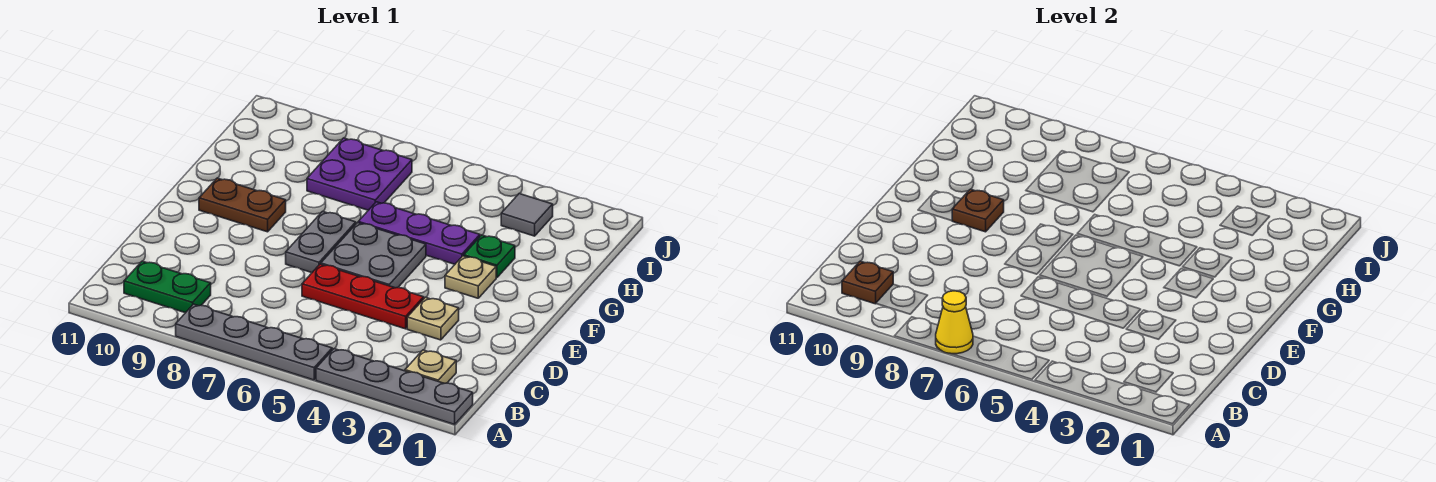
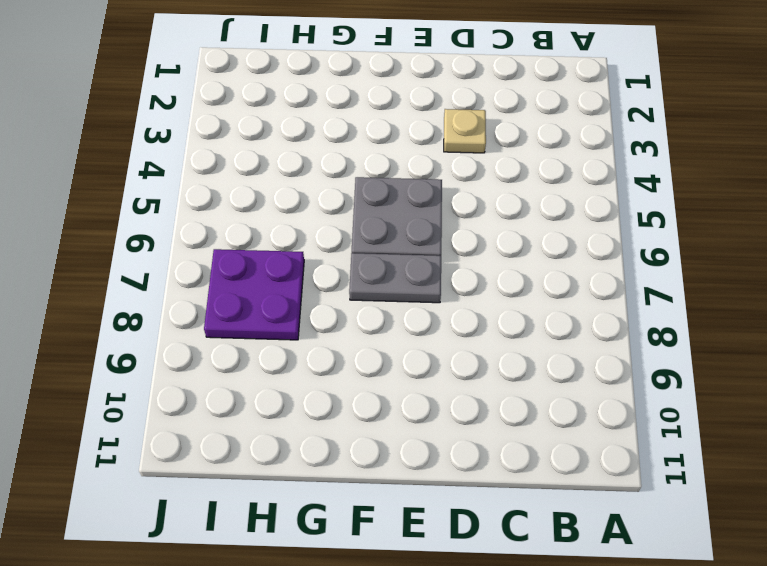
none -> grey plate A1:A4 level 1
none -> grey plate A5:A8 level 1
none -> tan plate B2 level 1

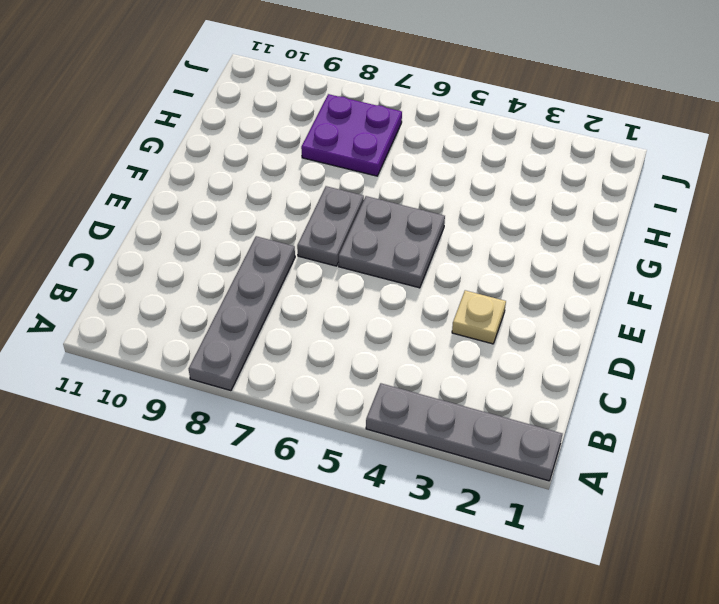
grey plate A8:D8 level 1 -> grey plate A5:A8 level 1
none -> tan plate B2 level 1
none -> green plate B9:B10 level 1
none -> red plate D4:D6 level 1

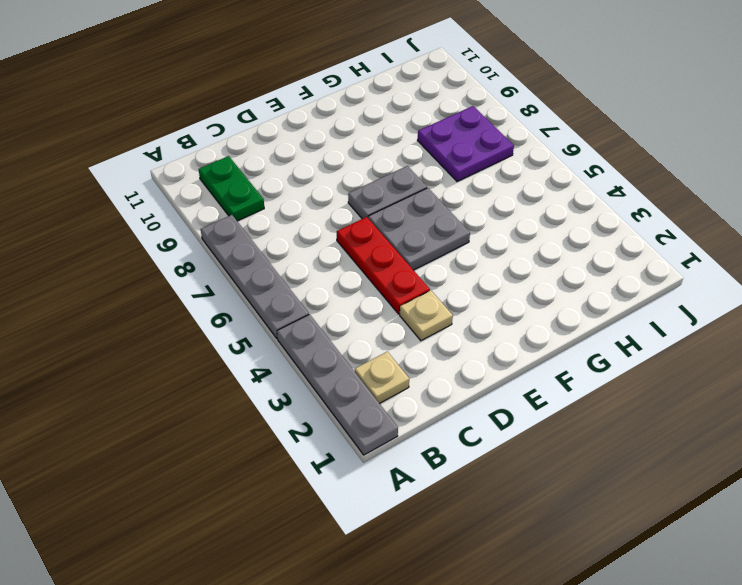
none -> tan plate F3 level 1
none -> brown plate F9:F10 level 1
none -> green plate G3 level 1

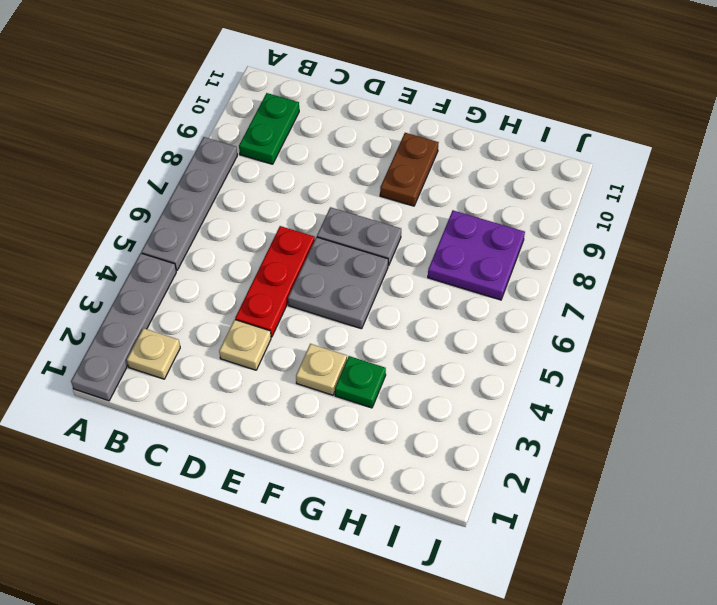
none -> purple plate G4:G6 level 1
none -> grey tile I3 level 1
none -> yellow cone A7 level 2

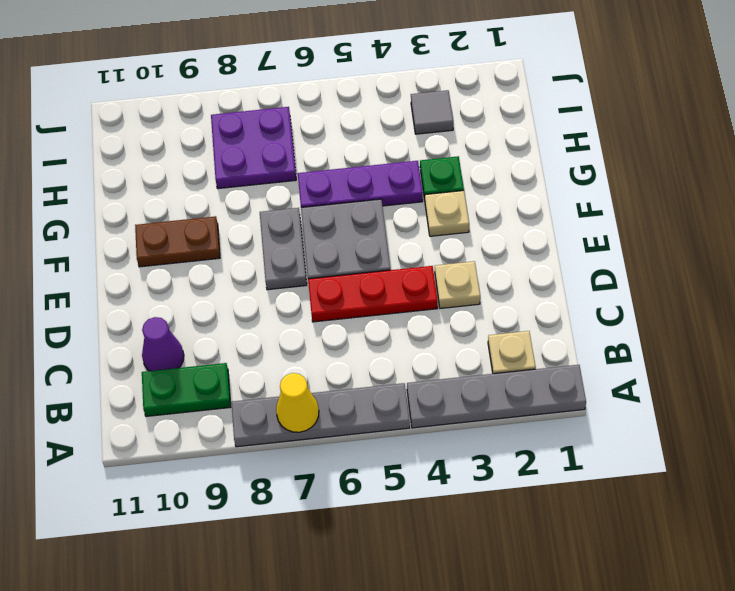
purple cone C10 level 1 -> none
none -> brown plate B10 level 2
none -> brown plate F9 level 2

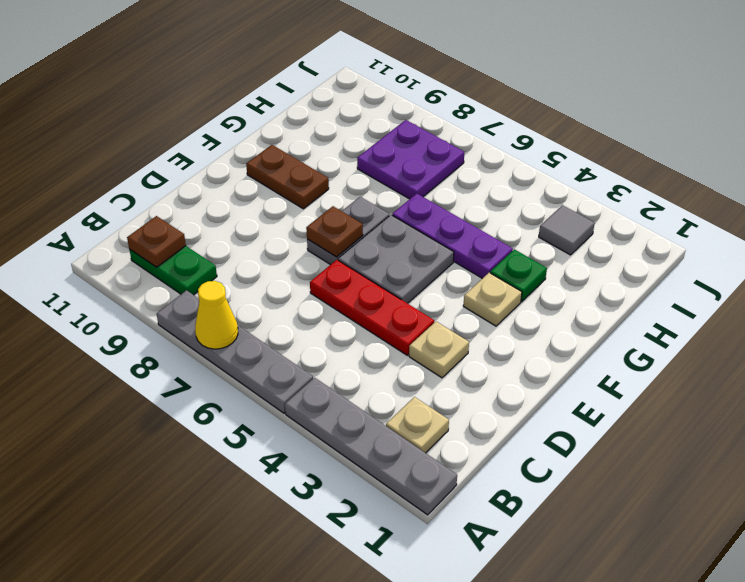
brown plate E7 level 2 -> brown plate F9 level 2

